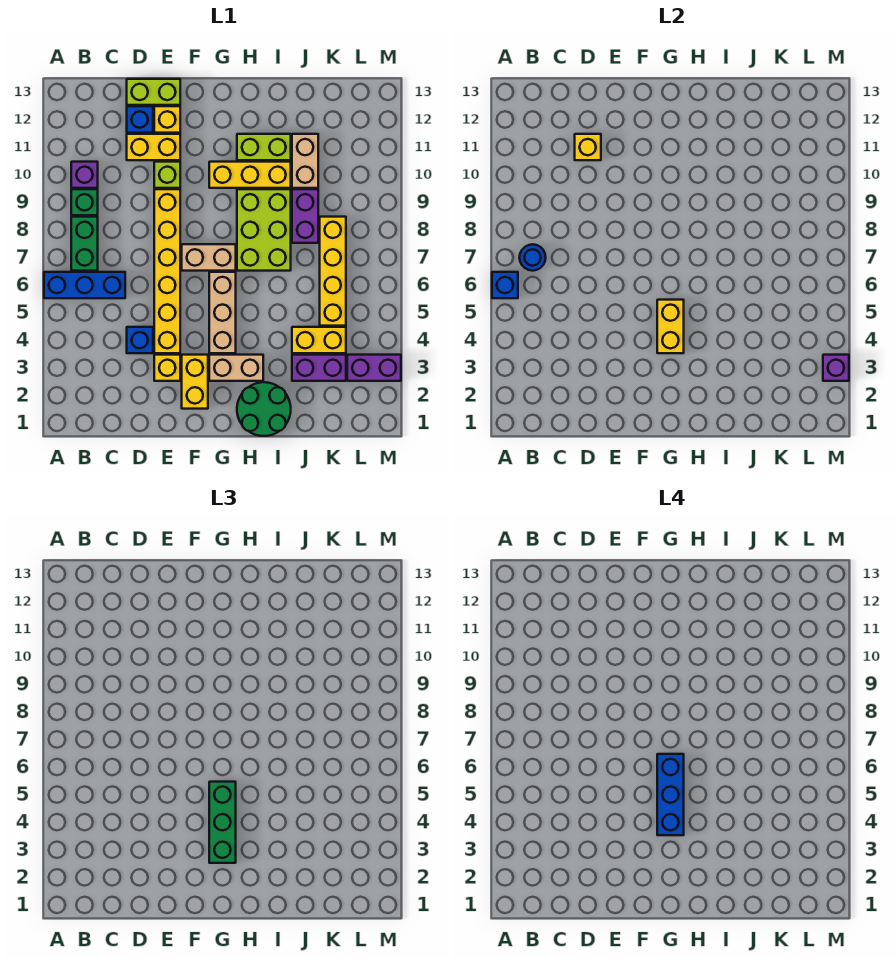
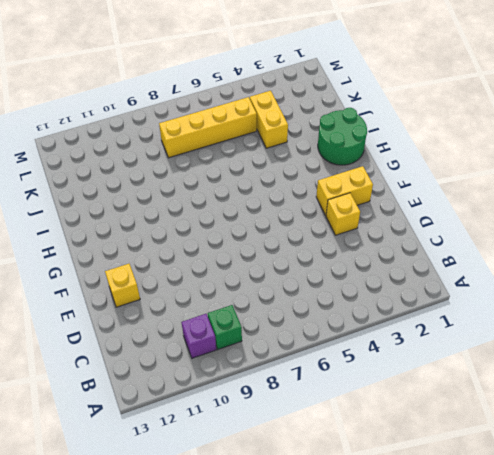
none -> blue brick A6:C6 level 1
none -> green brick B7:B8 level 1
none -> blue brick D4 level 1
none -> yellow brick D11:E11 level 1

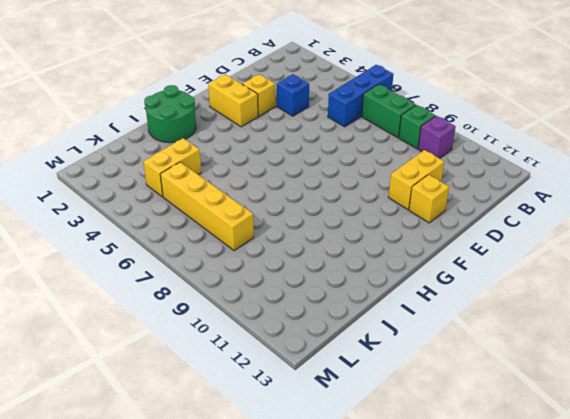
none -> blue brick D12 level 1
none -> lime brick D13:E13 level 1
none -> yellow brick E4:E9 level 1
none -> lime brick E10 level 1

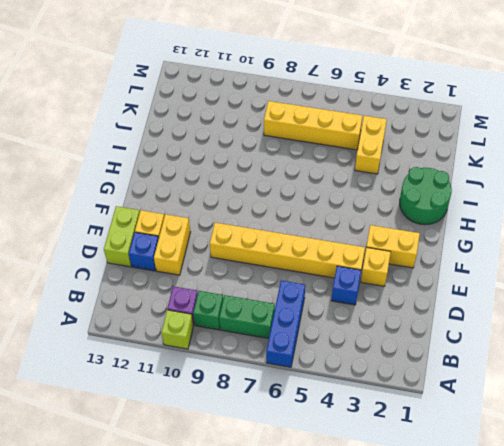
lime brick A10 level 1 -> lime brick E10 level 1
none -> tan brick F7:G7 level 1
none -> tan brick G3:H3 level 1
none -> tan brick G4:G6 level 1
none -> yellow brick G10:I10 level 1

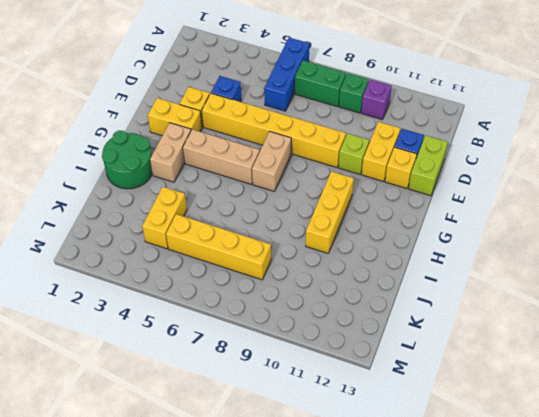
none -> lime brick H7:I9 level 1
none -> lime brick H11:I11 level 1
none -> purple brick J3:K3 level 1
none -> purple brick J8:J9 level 1

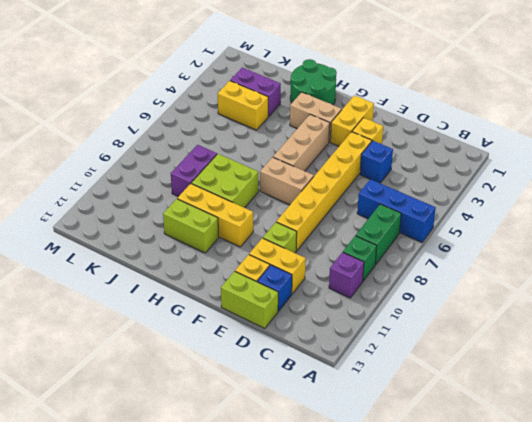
lime brick H8:I9 level 1 -> lime brick H7:I9 level 1
none -> tan brick J10:J11 level 1
none -> yellow brick K5:K8 level 1
none -> purple brick L3:M3 level 1
none -> blue brick A6 level 2

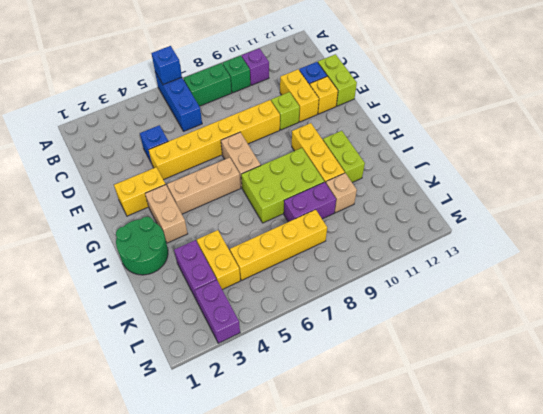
tan brick J10 level 1 -> tan brick J10:J11 level 1
none -> yellow brick E3 level 1
none -> blue round brick B7 level 2
none -> yellow brick D11 level 2
none -> yellow brick G4:G5 level 2

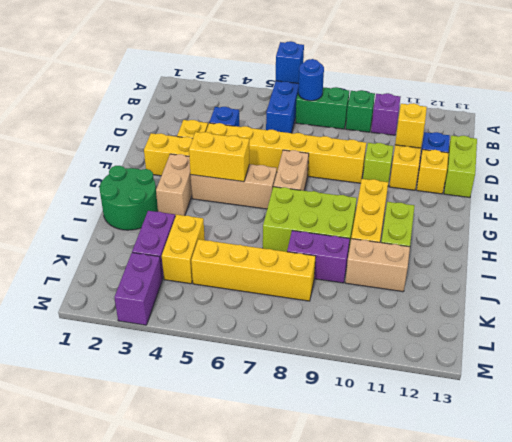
none -> purple brick M3 level 2
none -> green brick G3:G5 level 3
none -> blue brick G4:G6 level 4

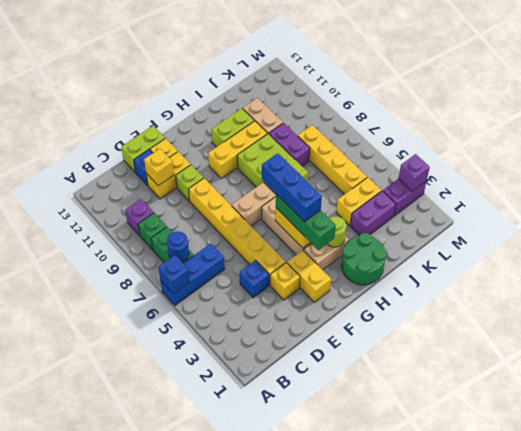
lime round brick H3 level 2 -> none

